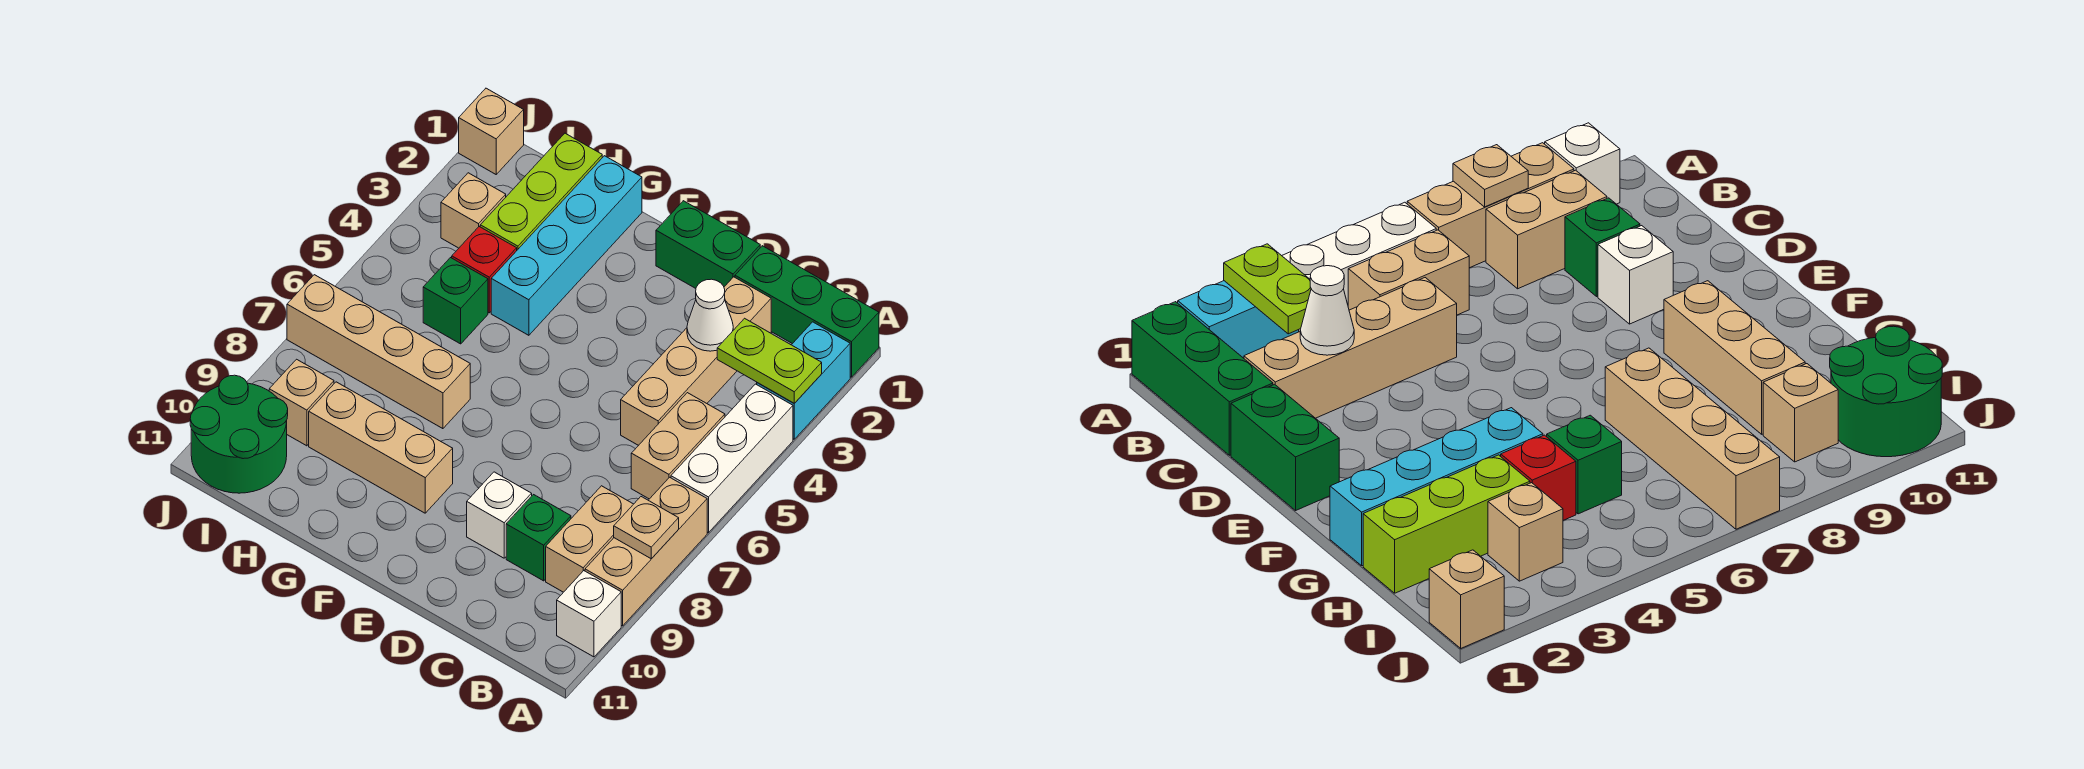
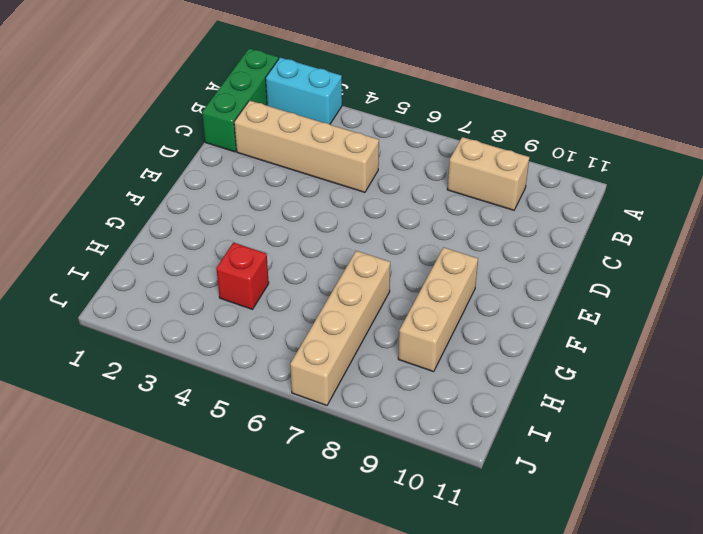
none -> white brick A4:A6 level 1
none -> tan brick A7:A9 level 1
none -> white brick A10 level 1

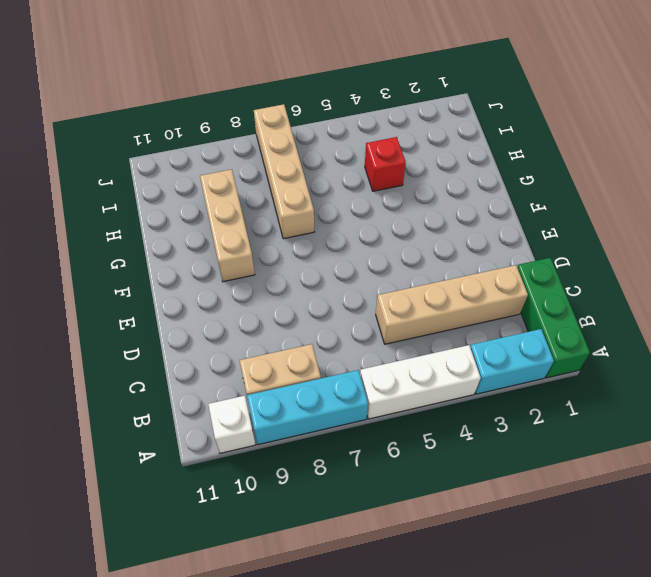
cyan brick A7:A9 level 1 -> tan brick A7:A9 level 1
none -> tan brick B5:B6 level 1
none -> green brick C9 level 1
none -> green brick D1:E1 level 1

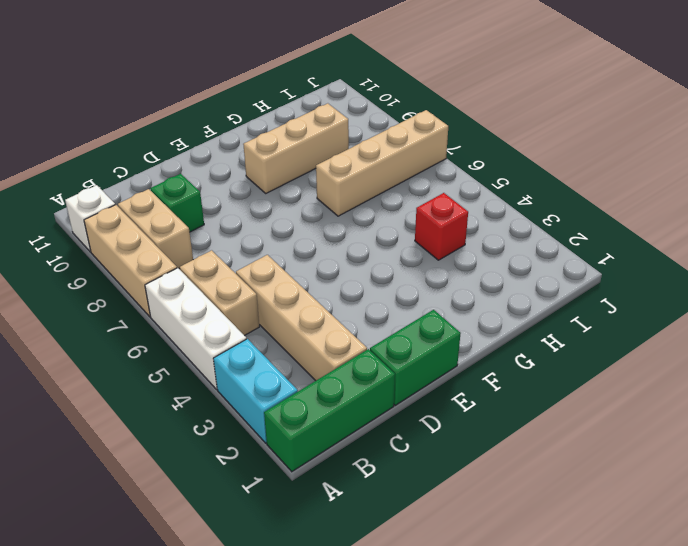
none -> white brick D9 level 1
none -> cyan brick G1:G4 level 1
none -> lime brick H1:H3 level 1

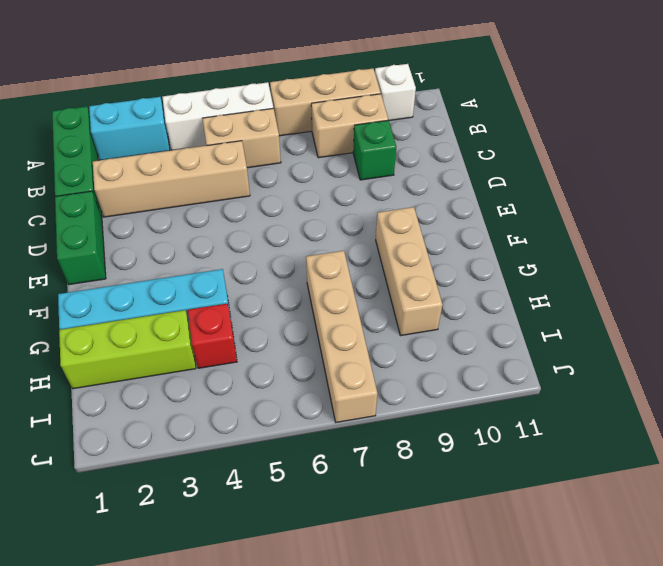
none -> white brick D9 level 1
none -> green brick H5 level 1
none -> tan brick I3 level 1

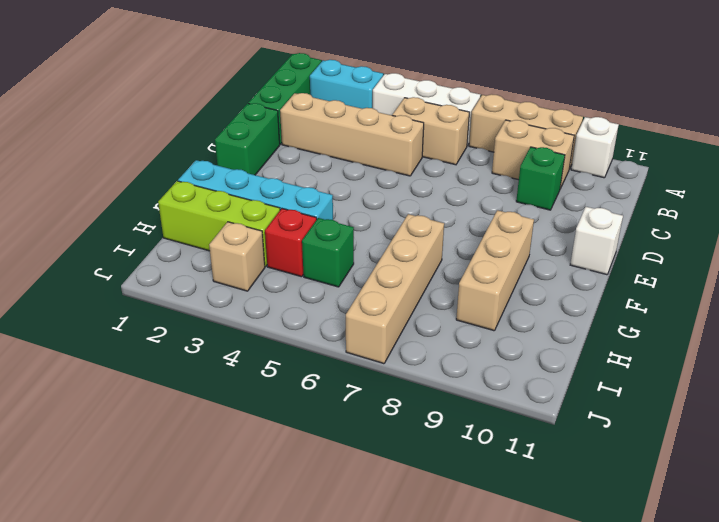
white brick E11 level 1 -> white brick D9 level 1
none -> tan brick I9 level 1
none -> green round brick I10:J11 level 1
none -> tan brick J1 level 1

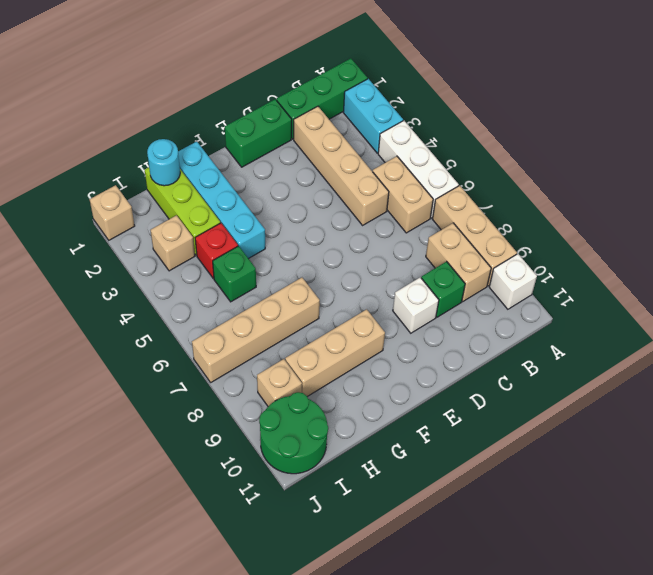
cyan round brick H1 level 2 -> none
none -> lime plate A3:B3 level 2
none -> tan plate A8 level 2
none -> white cone C3 level 2

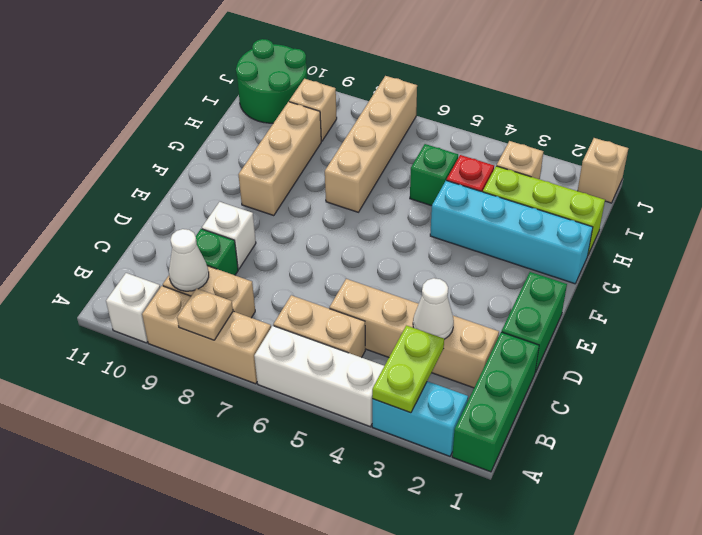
white cone B9 level 2 -> none

